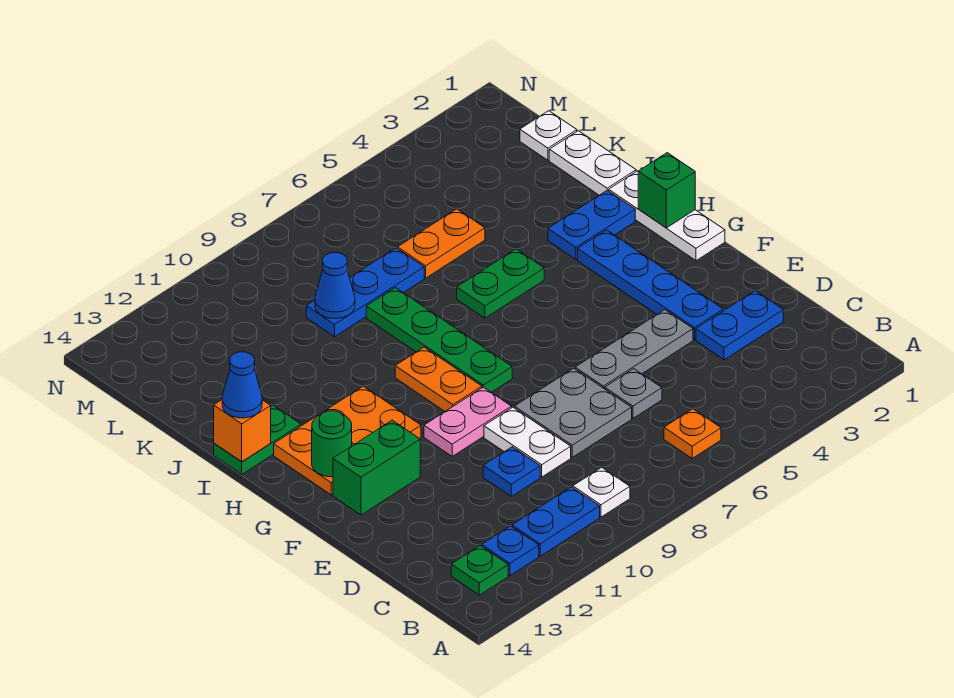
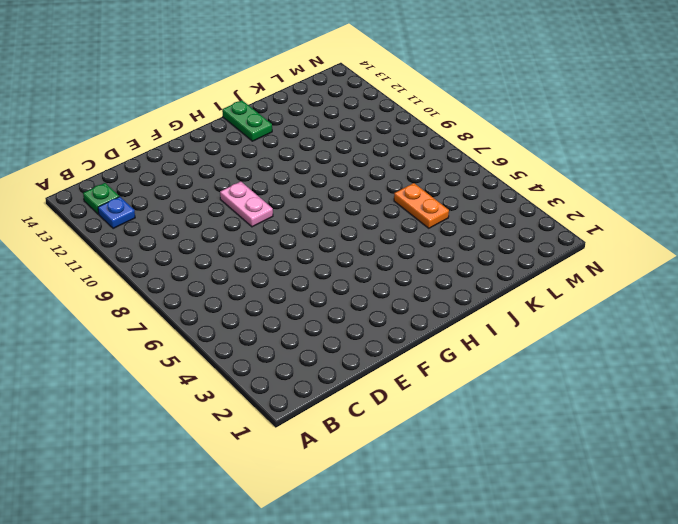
none -> orange plate B6 level 1
none -> white plate B9 level 1
none -> blue plate B10:B11 level 1
none -> blue plate D2:D3 level 1

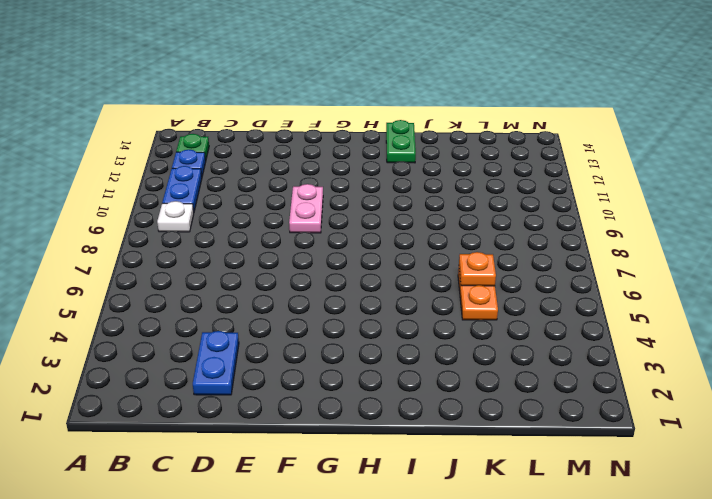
orange plate K6 level 2 -> orange plate B6 level 1
none -> grey plate D6 level 1
none -> grey plate D7:E8 level 1
none -> white plate D9:E9 level 1
none -> blue plate D10 level 1

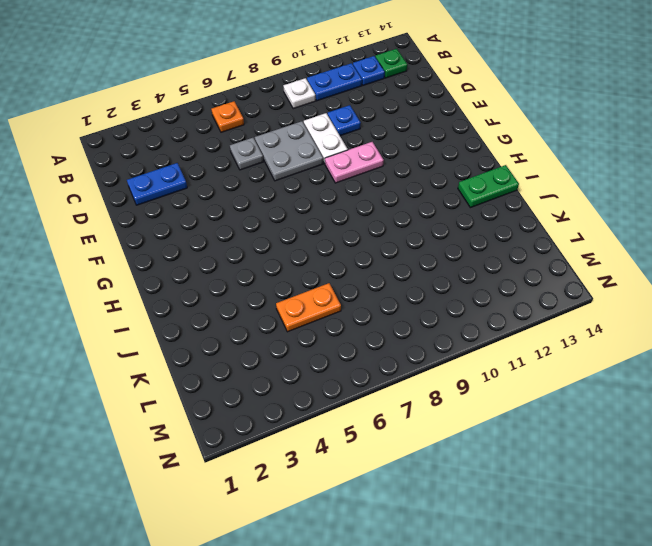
none -> blue plate E3:H3 level 1
none -> grey plate E4:E6 level 1
none -> green brick F12:F13 level 1
none -> white plate G1:I1 level 1

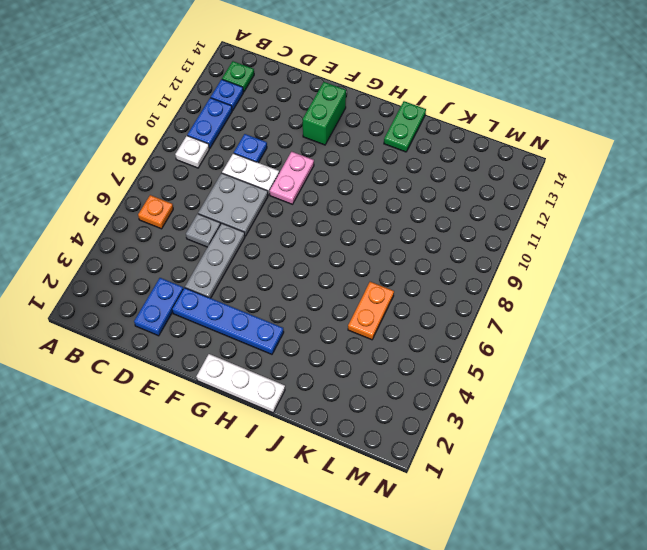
none -> green plate G8:J8 level 1
none -> orange plate G9:H9 level 1
none -> orange plate G11:H13 level 1
none -> blue plate I2:I3 level 1

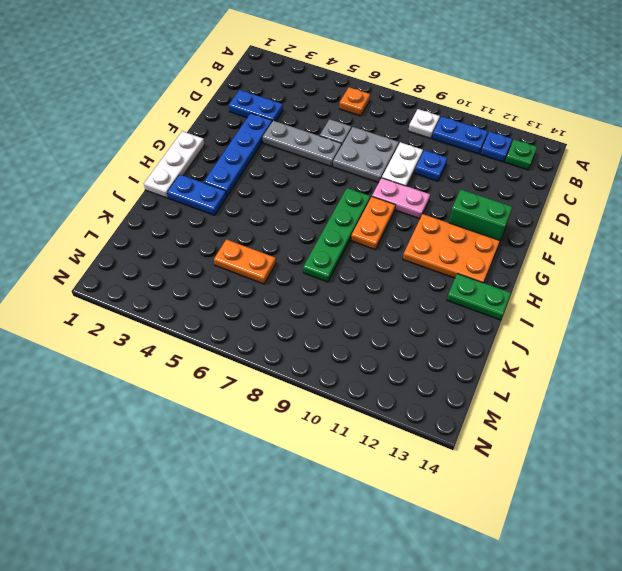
none -> green plate I5:I6 level 1
none -> white plate J1:K1 level 1
none -> blue plate K7:K9 level 1
none -> white plate L1 level 1

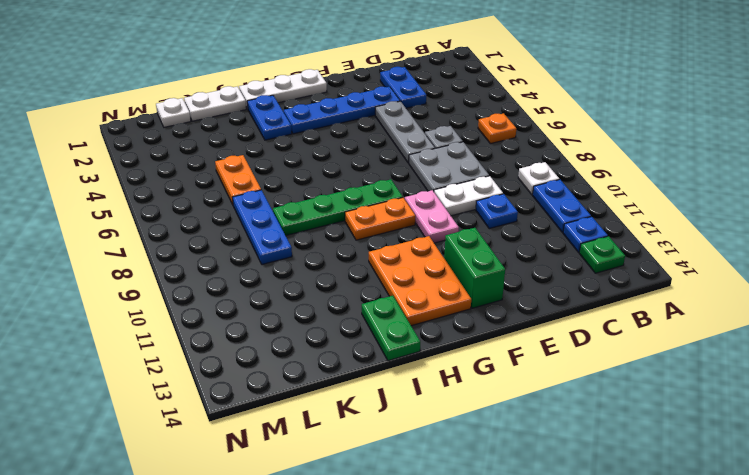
none -> green plate I5:I6 level 1
none -> green round brick G13 level 2
none -> green brick H1 level 2
none -> orange brick I14 level 2

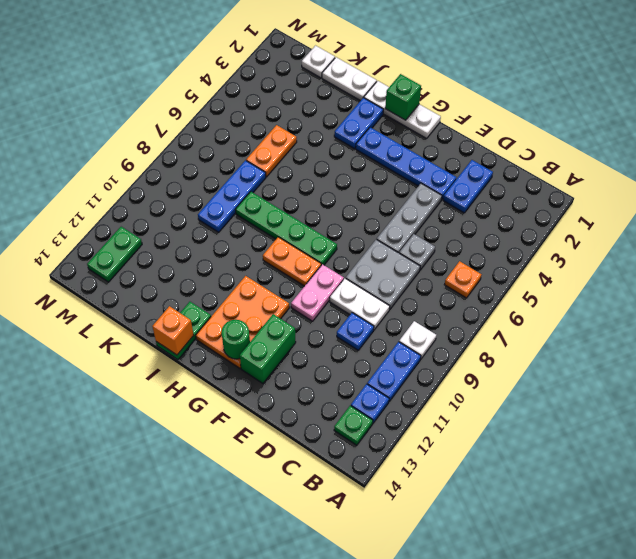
green plate M12:M13 level 1 -> green plate I5:I6 level 1
none -> blue cone K9 level 2
none -> blue cone I14 level 3

